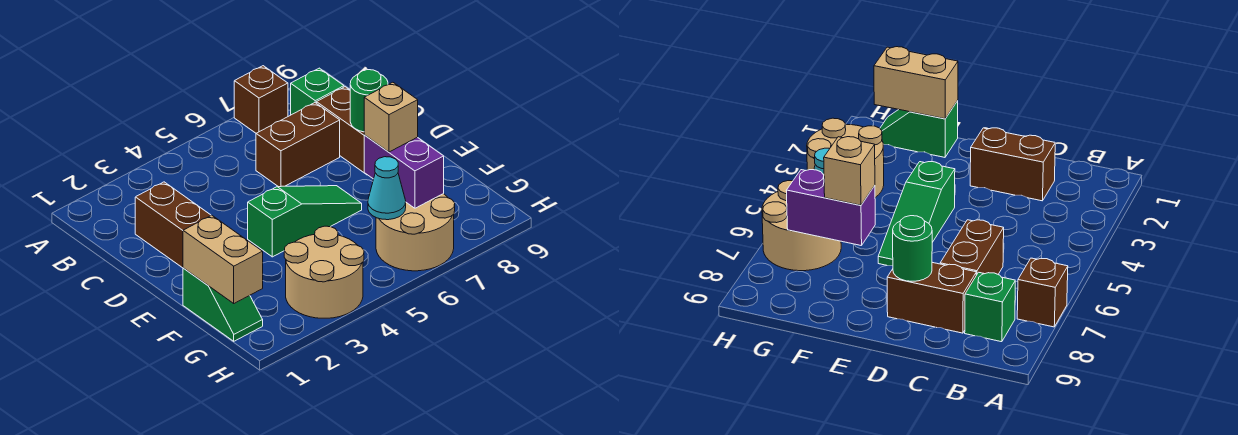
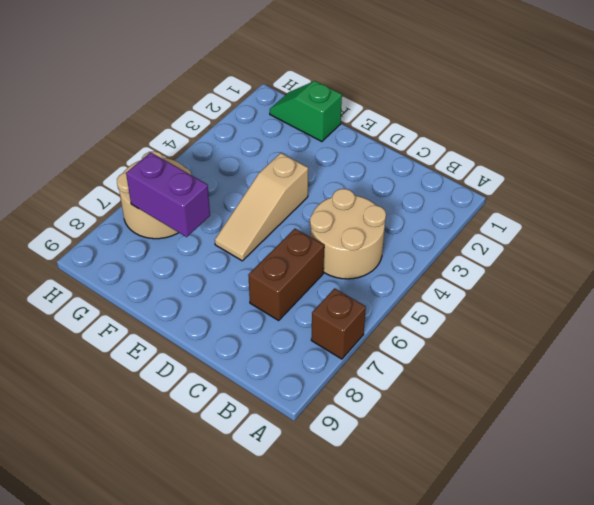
tan round brick B4:C5 level 1 -> tan round brick G3:H4 level 1
tan slope E4:E6 level 1 top 4 -> green slope E4:E6 level 1 top 4
none -> green brick B8 level 1
none -> brown brick C2:D2 level 1
none -> brown brick C8:D8 level 1

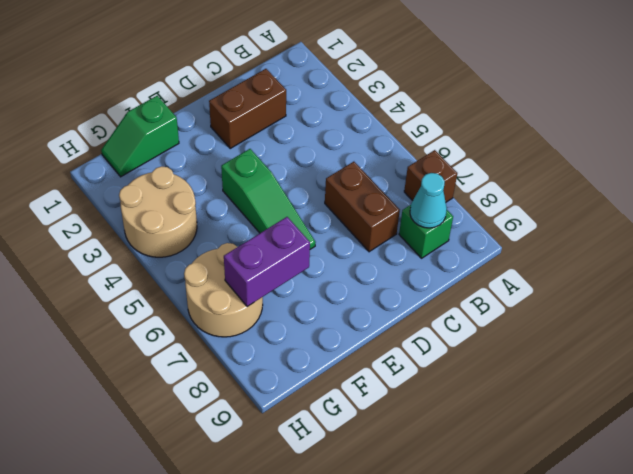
cyan cone B8 level 2 -> cyan cone G6 level 2
none -> brown brick C8:D8 level 1
none -> green round brick D8 level 2
none -> tan brick F1:G1 level 2

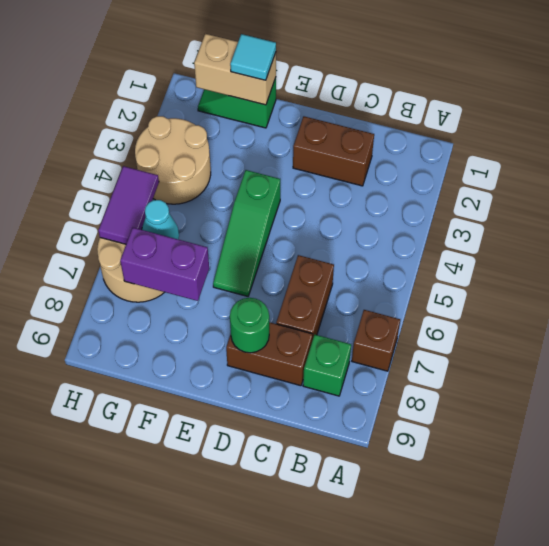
cyan tile F1 level 3 -> none
purple tile H5:H6 level 2 -> none
none -> tan brick F7 level 3

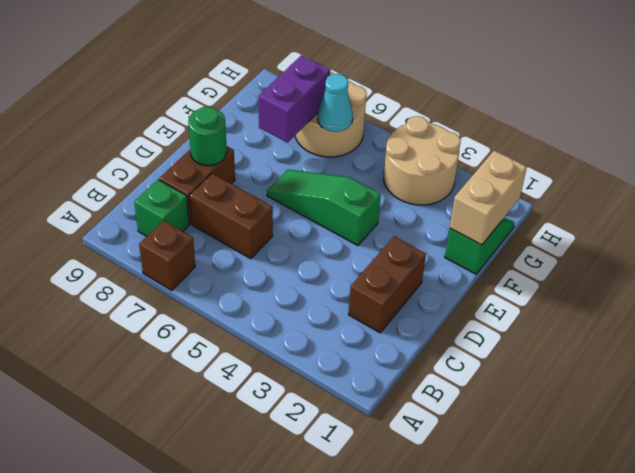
none -> tan brick F7 level 3

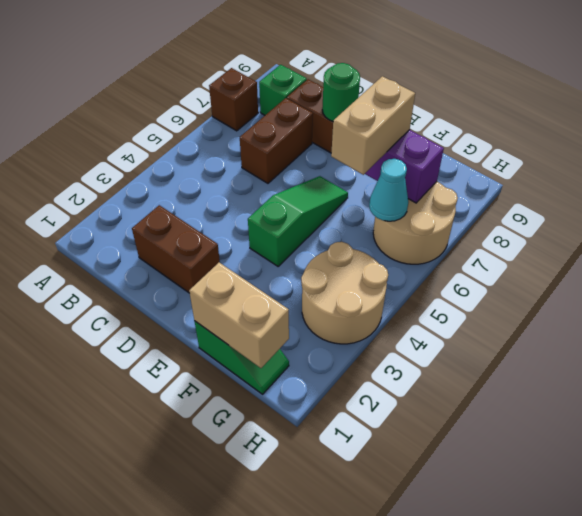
tan brick F6:F7 level 3 -> tan brick F7 level 3

